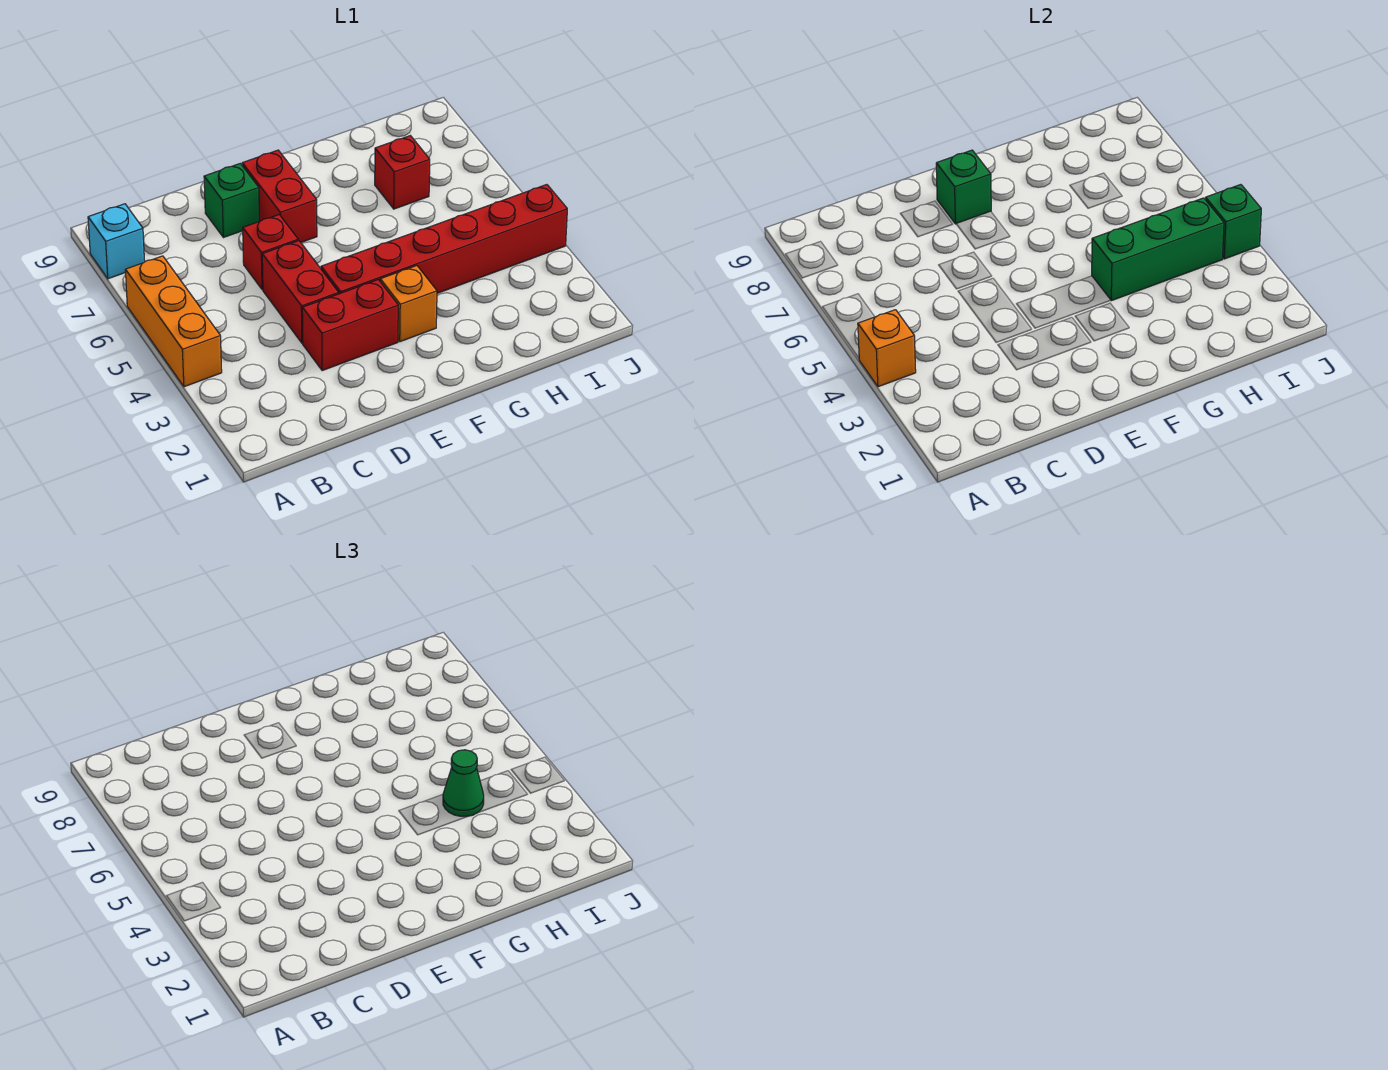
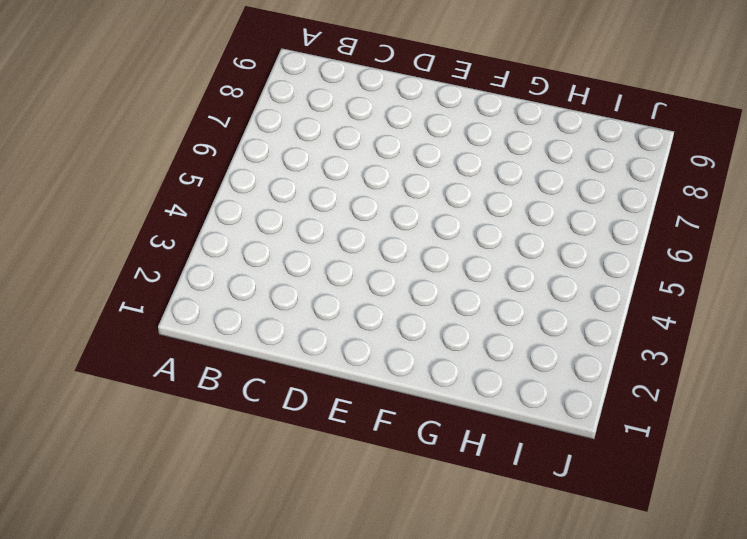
none -> orange brick A4:A6 level 1
none -> cyan brick A8 level 1
none -> red brick D3:E3 level 1

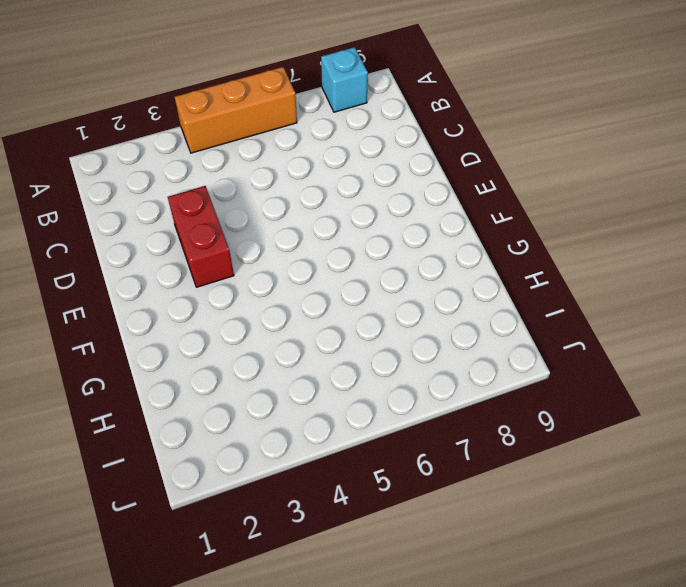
none -> red brick D4:D5 level 1
none -> red brick D6 level 1
none -> green brick D8 level 1

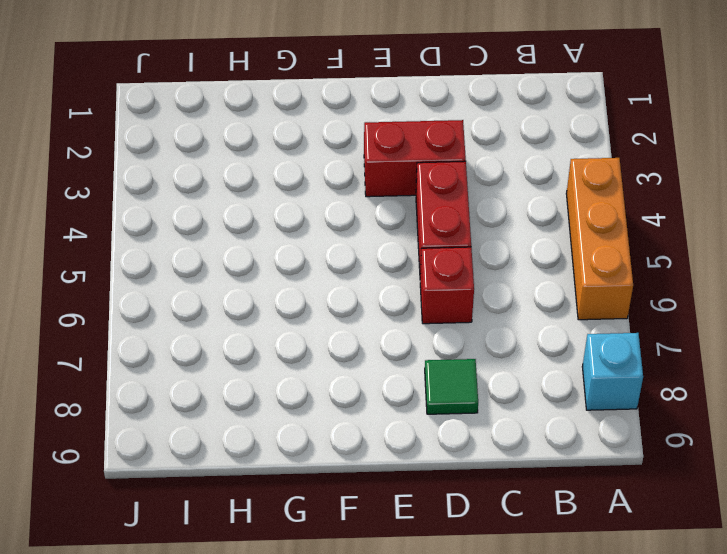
green tile D8 level 1 -> green brick D8 level 1
none -> red brick E4:J4 level 1
none -> red brick E7:E8 level 1
none -> orange brick F3 level 1

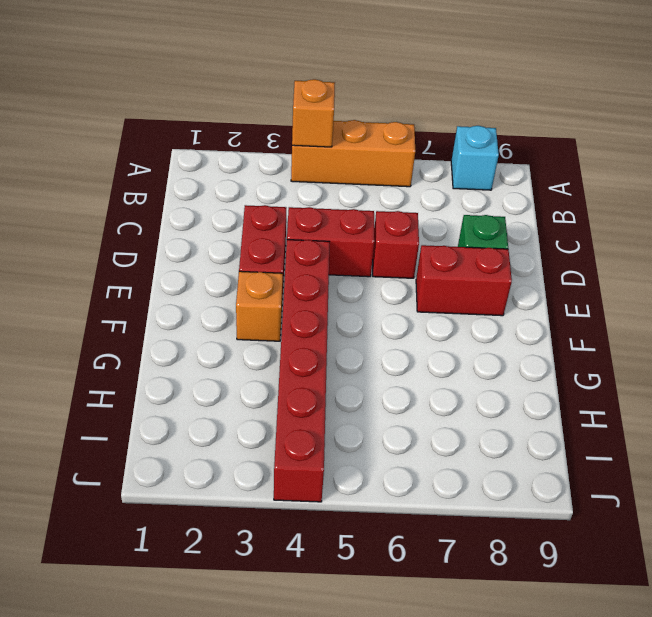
none -> red brick H7 level 1
none -> green brick E8 level 2
none -> green brick G4:I4 level 2

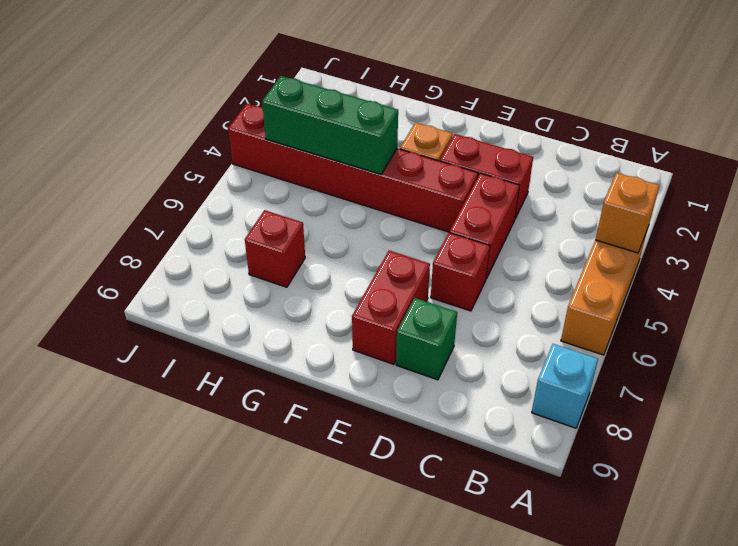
none -> green brick E8 level 2
none -> green brick J4 level 2
none -> green cone H4 level 3

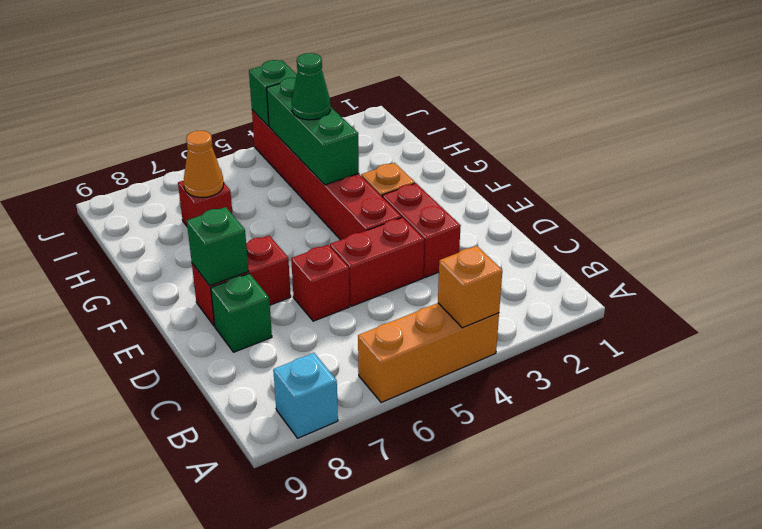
orange cone H7 level 2 -> none

